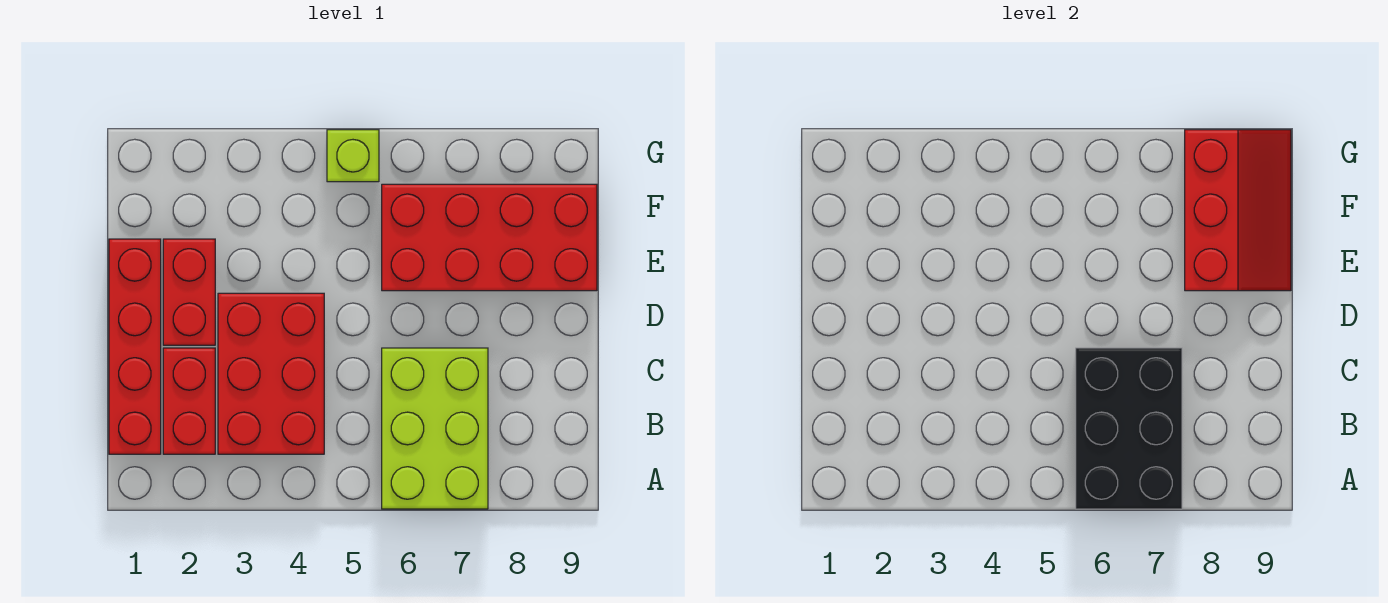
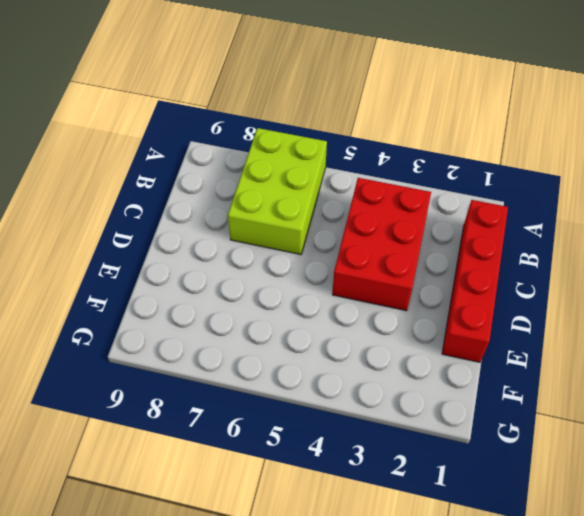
none -> red brick B2:C2 level 1
none -> red brick D2:E2 level 1

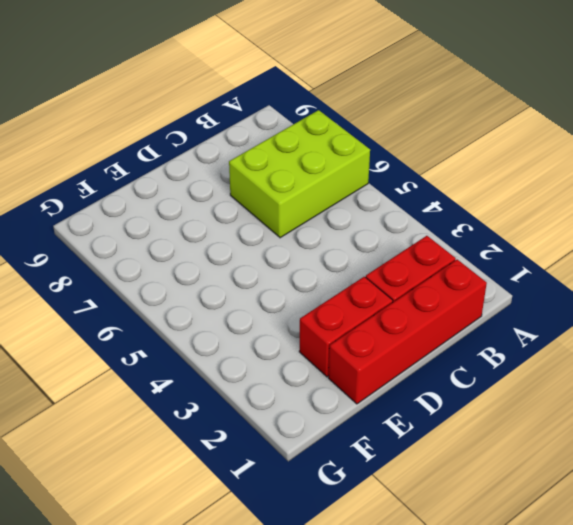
none -> red brick B3:D4 level 1
none -> red brick E6:F9 level 1

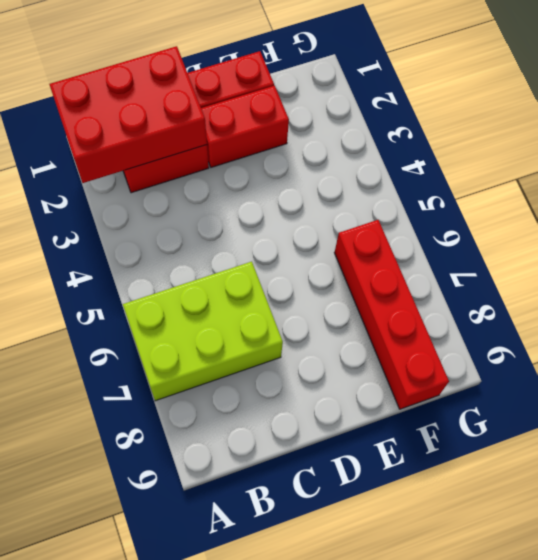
red brick A1:C2 level 2 -> red brick B3:D4 level 1
red brick F6:F9 level 1 -> red brick E6:F9 level 1
none -> lime brick G5 level 1
none -> black brick A6:C7 level 2

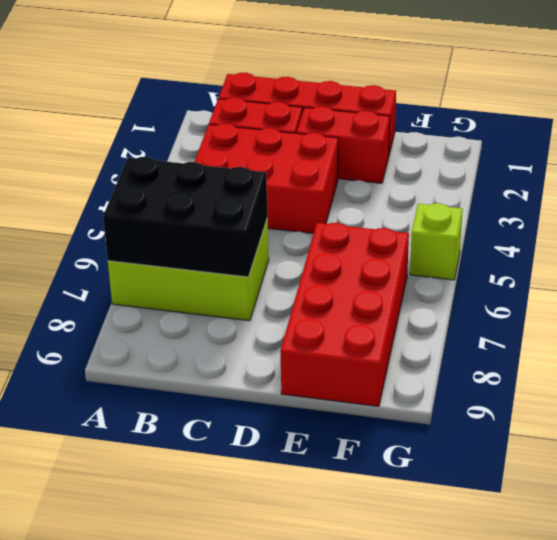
none -> red slope E8:G9 level 2 top 8

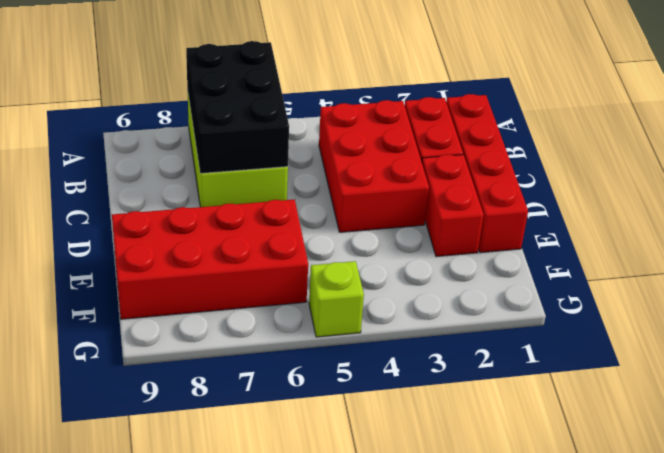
none -> red slope E8:G9 level 2 top 8

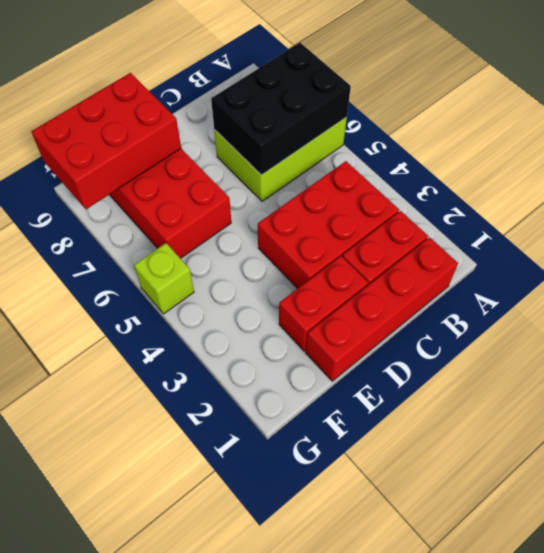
red brick E8:G9 level 2 -> red slope E8:G9 level 2 top 8

